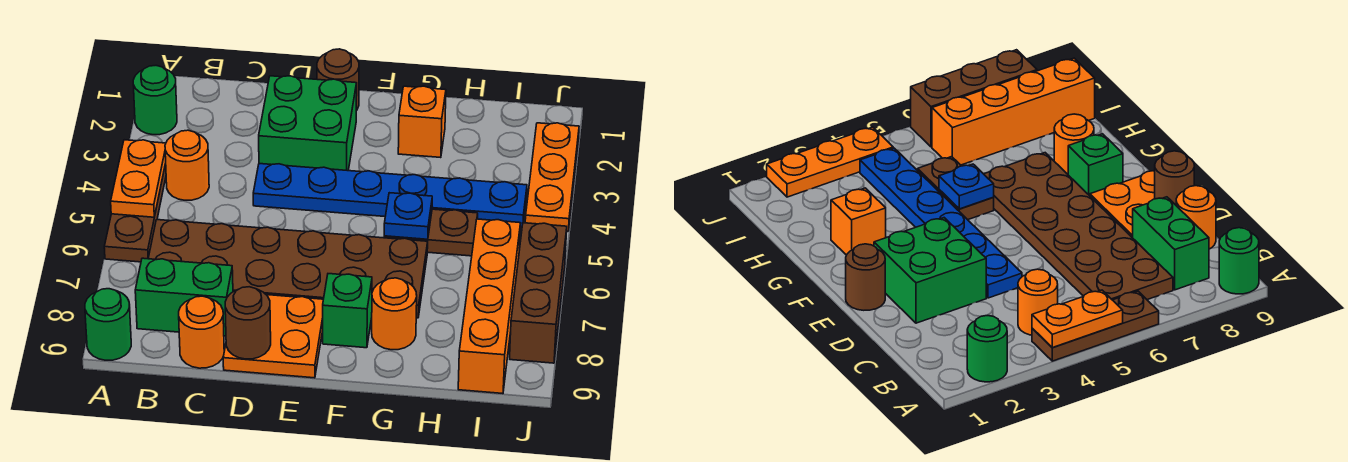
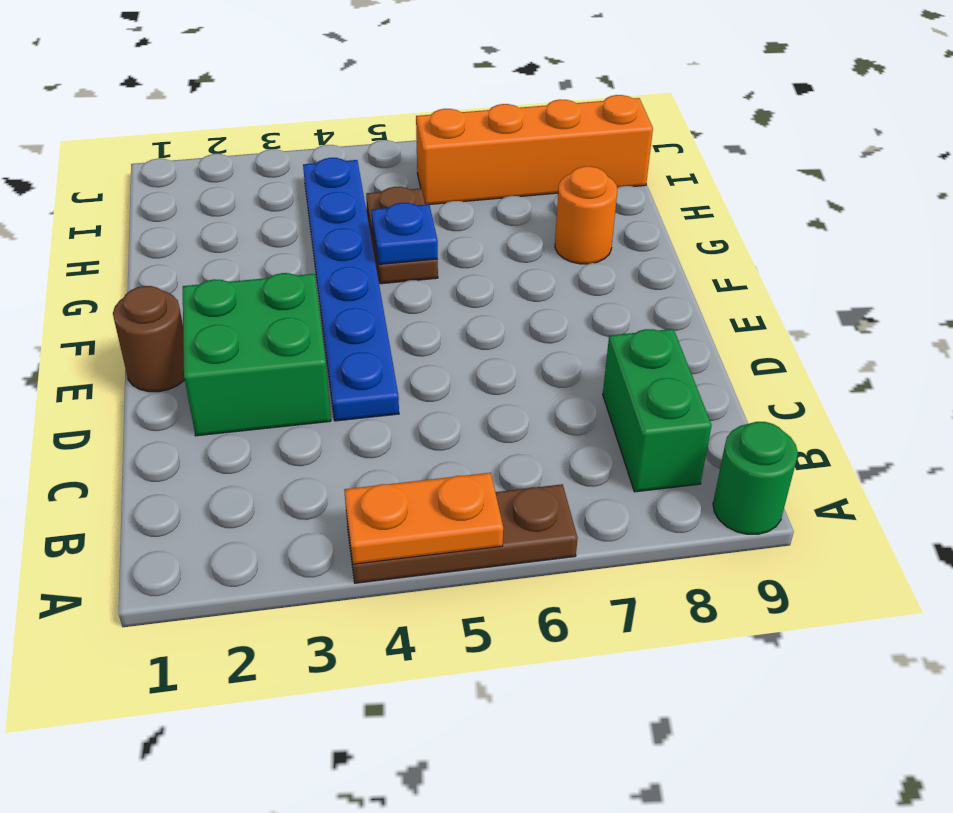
none -> green round brick A2 level 1
none -> orange round brick B4 level 1
none -> brown plate B6:G7 level 1

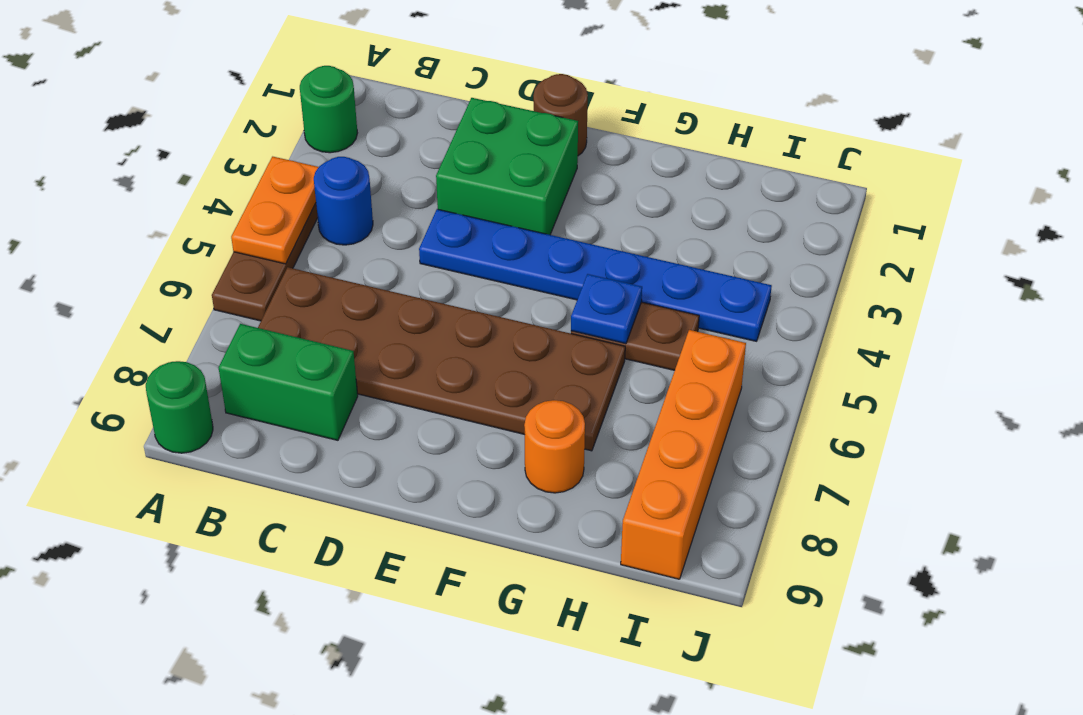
blue round brick B4 level 1 -> orange round brick B4 level 1
none -> orange round brick C9 level 1
none -> orange plate D8:E9 level 1
none -> green brick F8 level 1

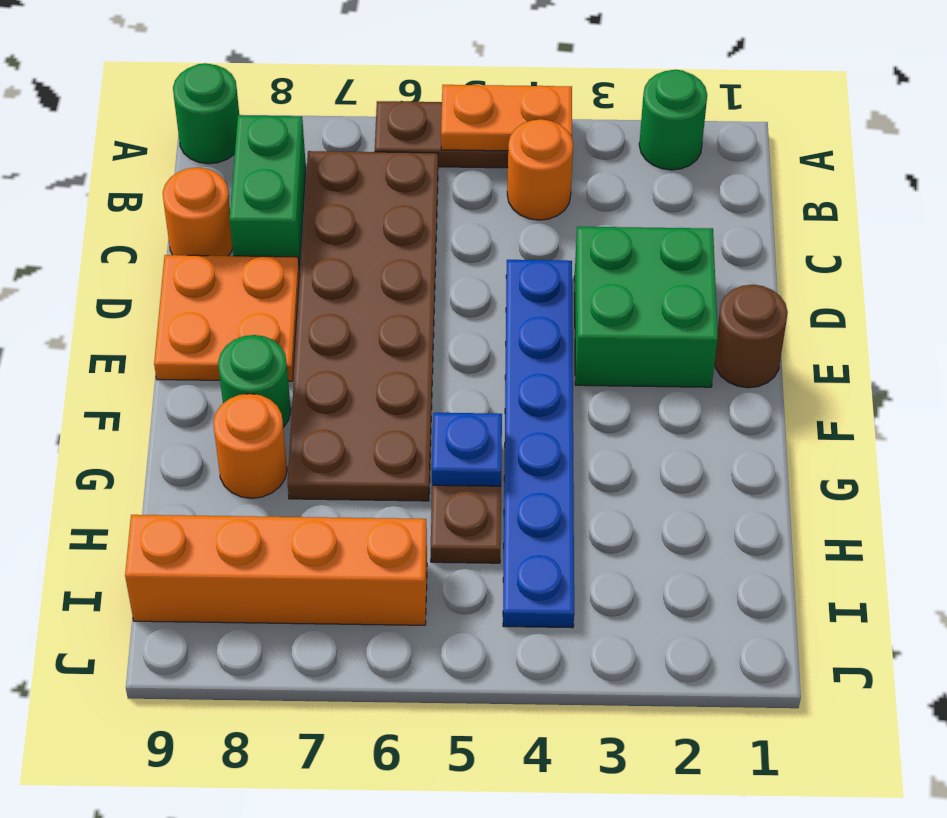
green round brick F8 level 1 -> green brick F8 level 1
none -> orange brick G2 level 1
none -> orange plate J2:J4 level 1
none -> brown brick J6:J8 level 1

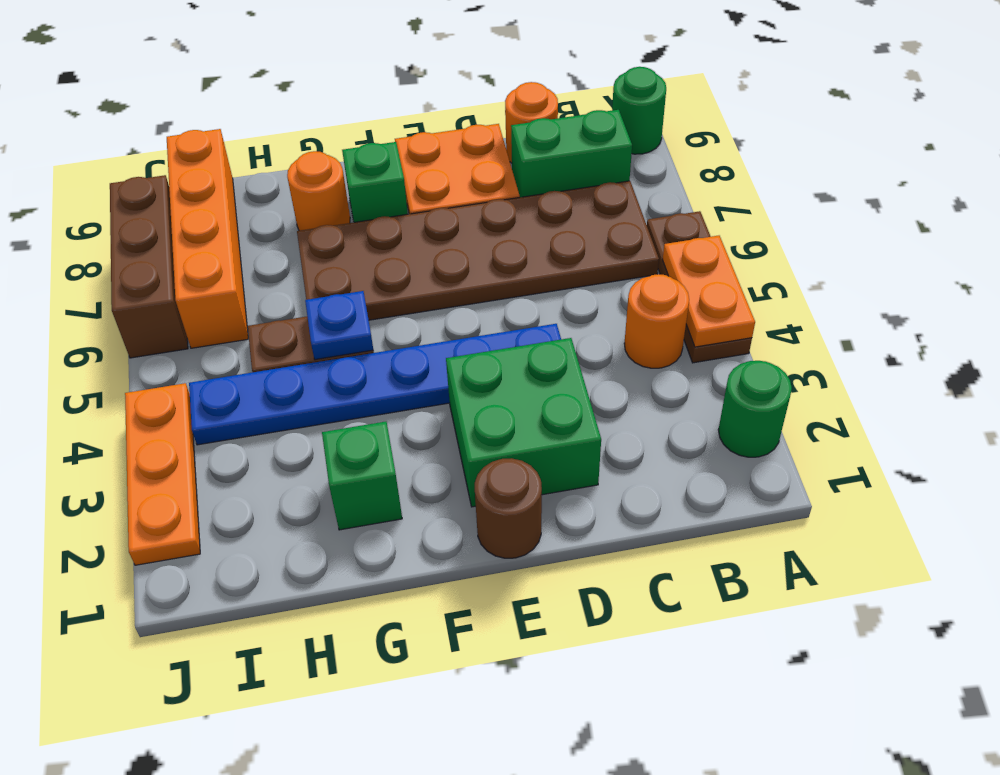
green brick G2 level 1 -> orange brick G2 level 1
none -> brown round brick D9 level 2

